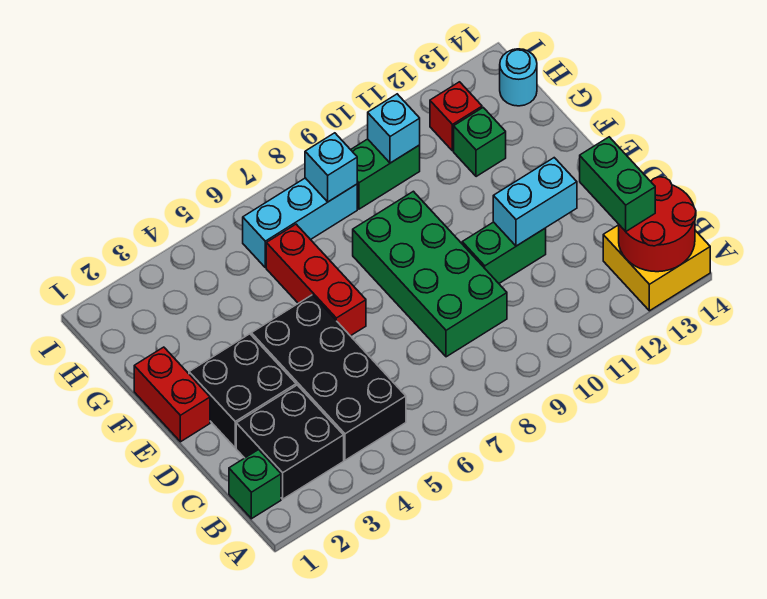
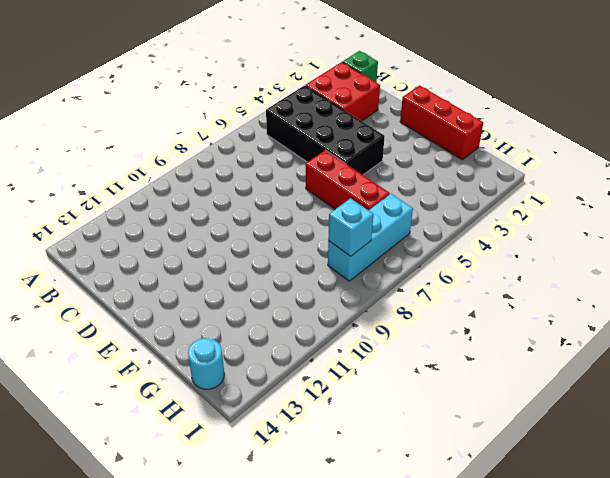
red brick B2:C3 level 1 -> black brick B2:C3 level 1
red brick E1:G1 level 1 -> red brick E1:F1 level 1
none -> yellow brick A13:B14 level 1
none -> green brick C8:F9 level 1
none -> black brick D2:E3 level 1

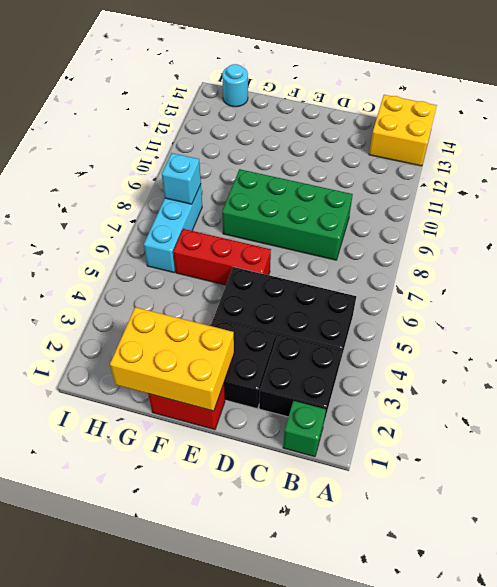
yellow brick E1:G2 level 2 -> none
none -> green brick D10:D11 level 1
none -> green brick G12 level 1
none -> green brick H9:H10 level 1

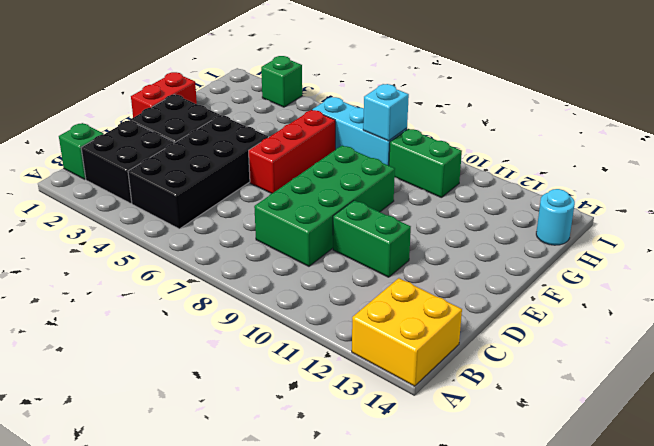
green brick I3 level 1 -> green brick G12 level 1
none -> red brick H12 level 1
none -> red round brick A13:B14 level 2
none -> cyan brick D11:D12 level 2

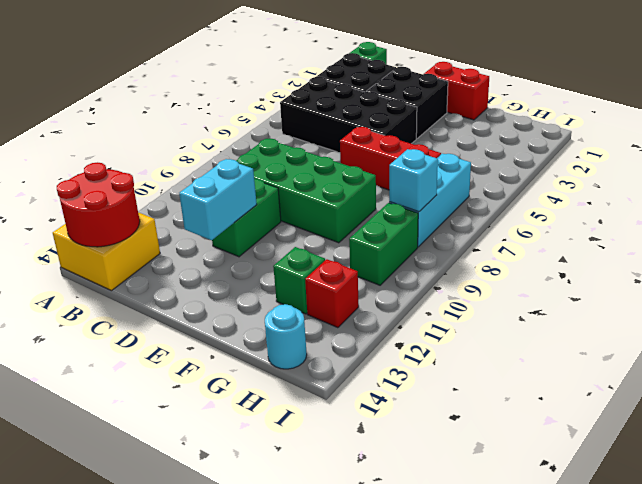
none -> cyan brick H10 level 2
none -> green brick B13:C13 level 3

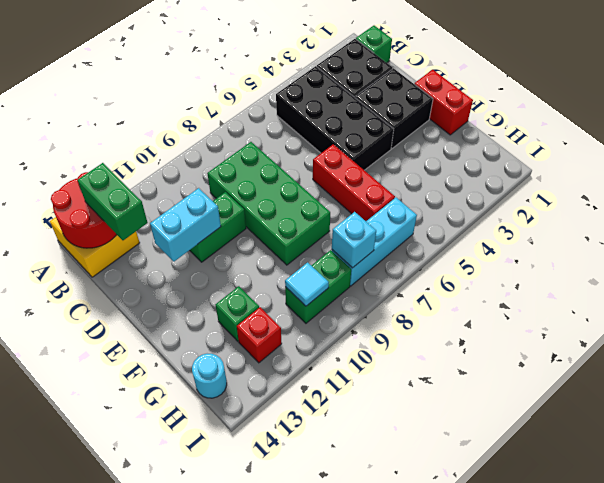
cyan tile H10 level 2 -> cyan brick H10 level 2

